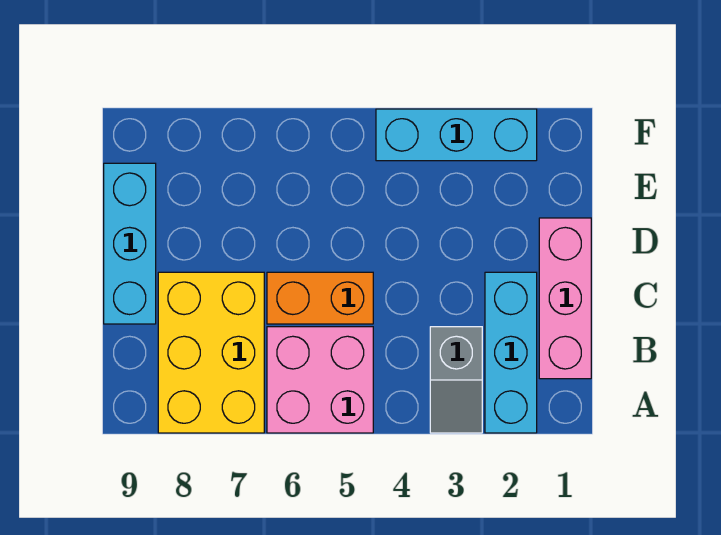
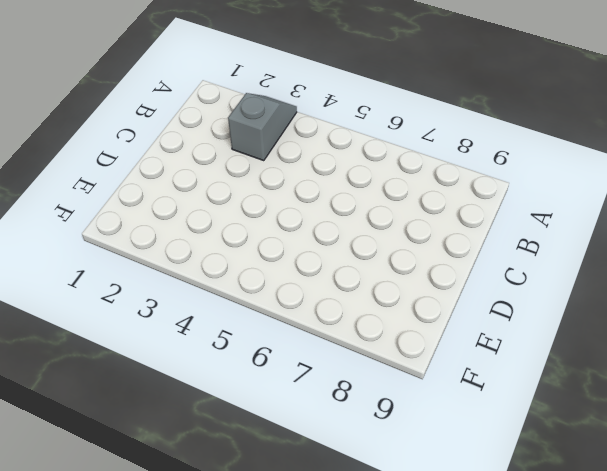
none -> cyan brick A2:C2 level 1
none -> pink brick A5:B6 level 1

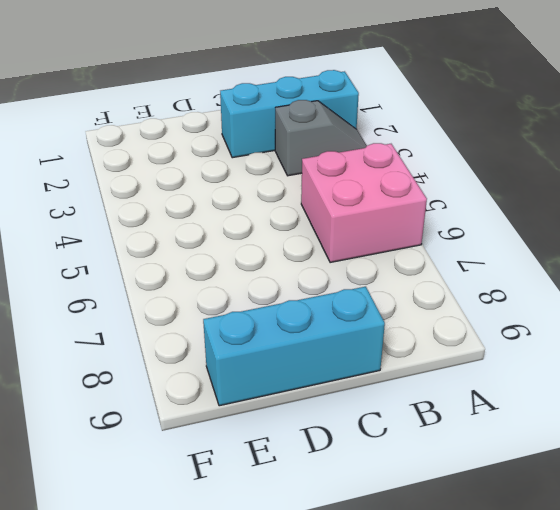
none -> yellow brick A7:C8 level 1
none -> pink brick B1:D1 level 1

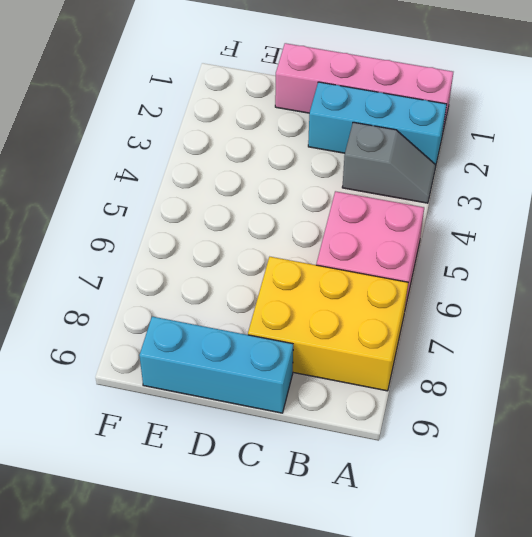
pink brick A1:D1 level 1 -> pink brick B1:D1 level 1
none -> orange brick C5:C6 level 1
none -> cyan brick F2:F4 level 1

